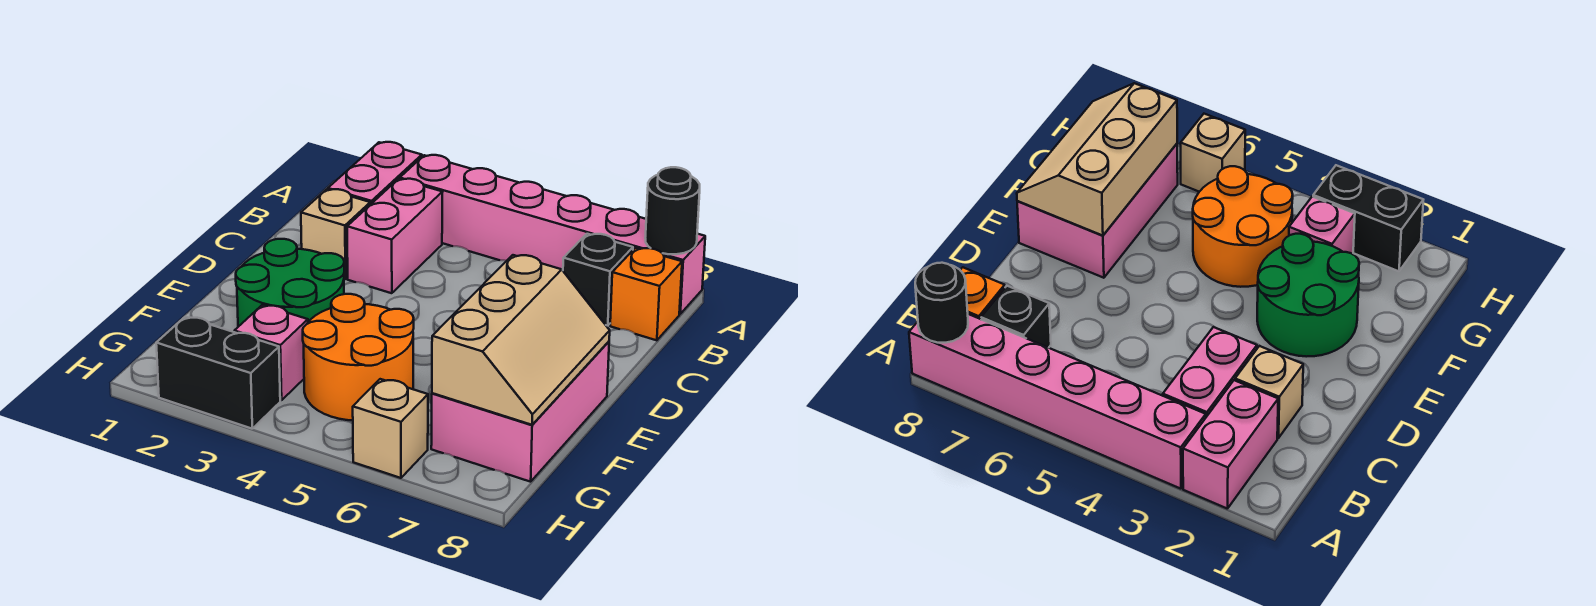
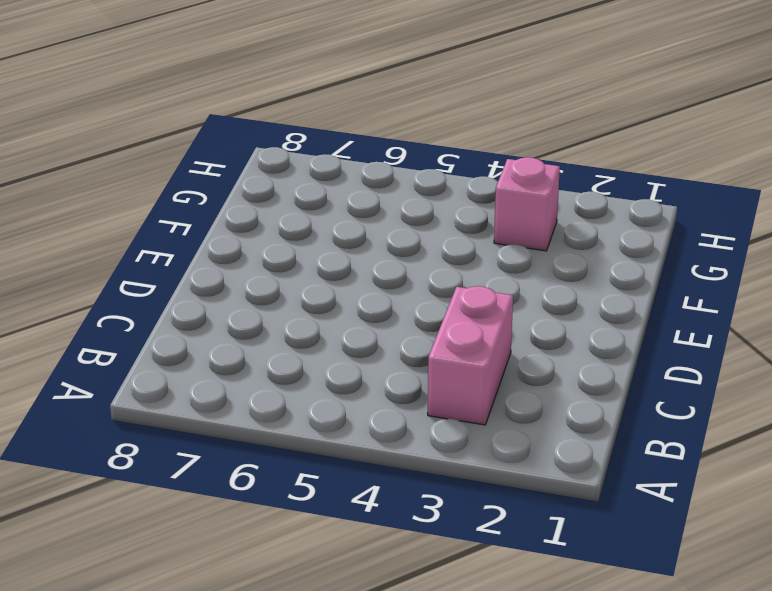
none -> pink brick A2:B2 level 1
none -> pink brick A3:A8 level 1
none -> black brick B7 level 1

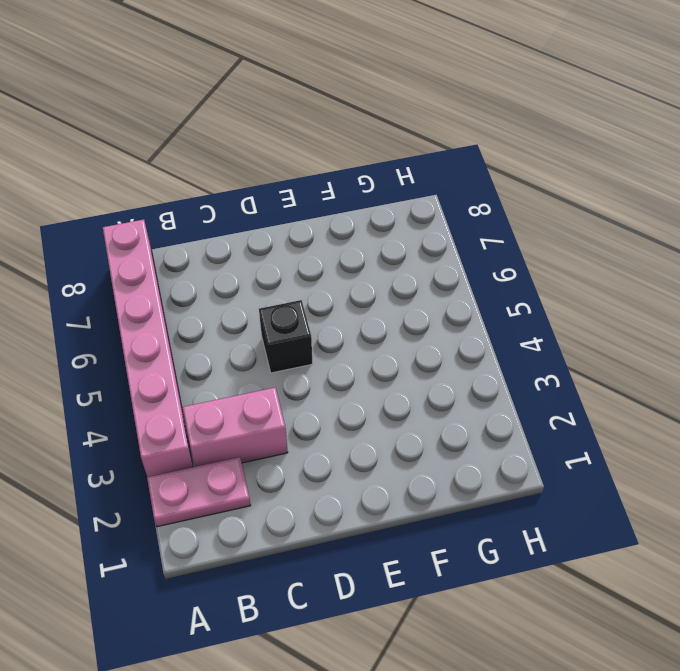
pink plate A2:B2 level 1 -> pink brick A2:B2 level 1
black brick D5 level 1 -> black brick B7 level 1
none -> orange brick B8 level 1
none -> tan brick C2 level 1
none -> green round brick E2:F3 level 1

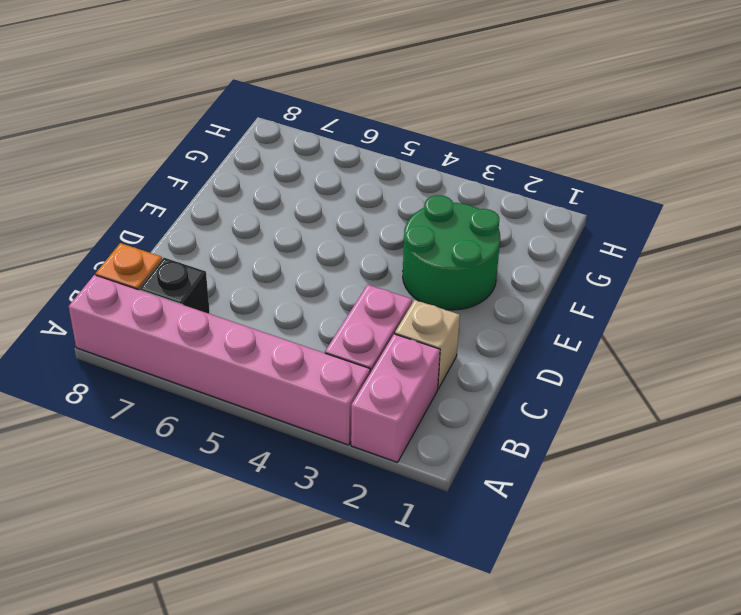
none -> pink brick E7:G8 level 1
none -> orange round brick F4:G5 level 1
none -> pink brick G3 level 1

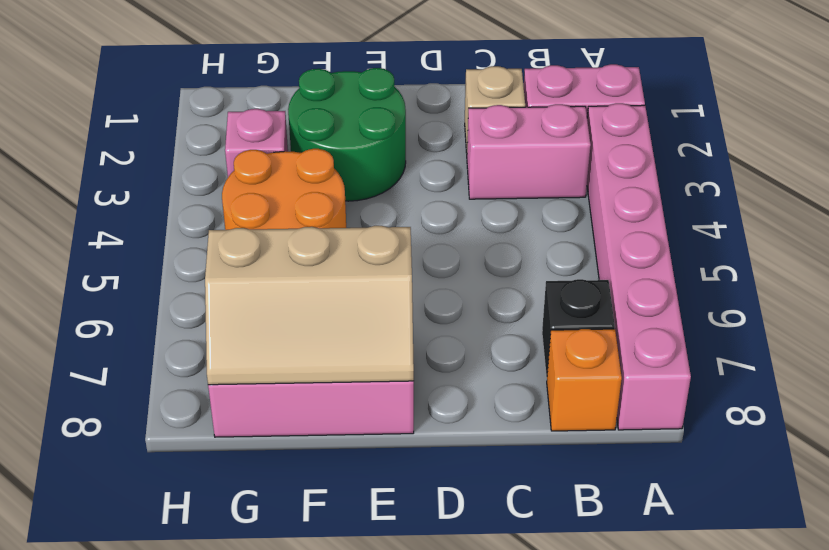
none -> black brick H2:H3 level 1
none -> tan brick H6 level 1
none -> black round brick A8 level 2

